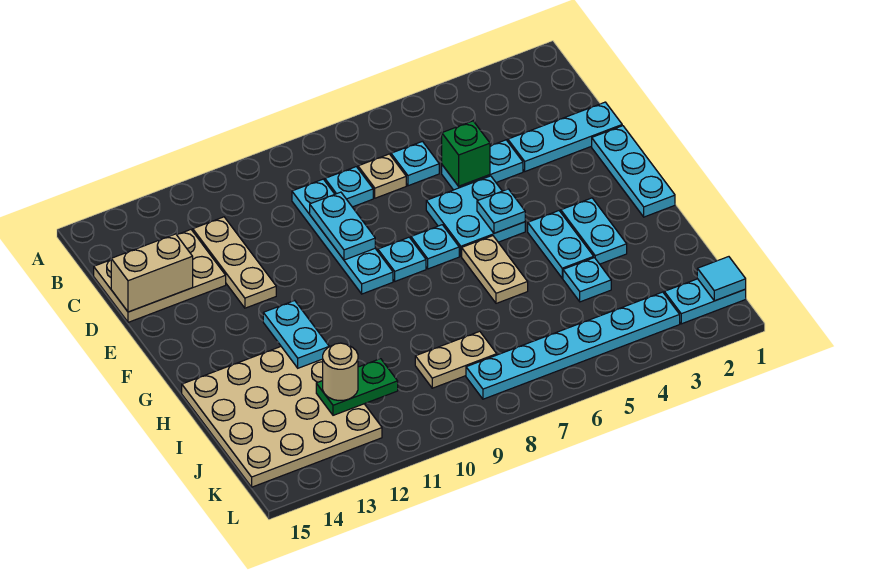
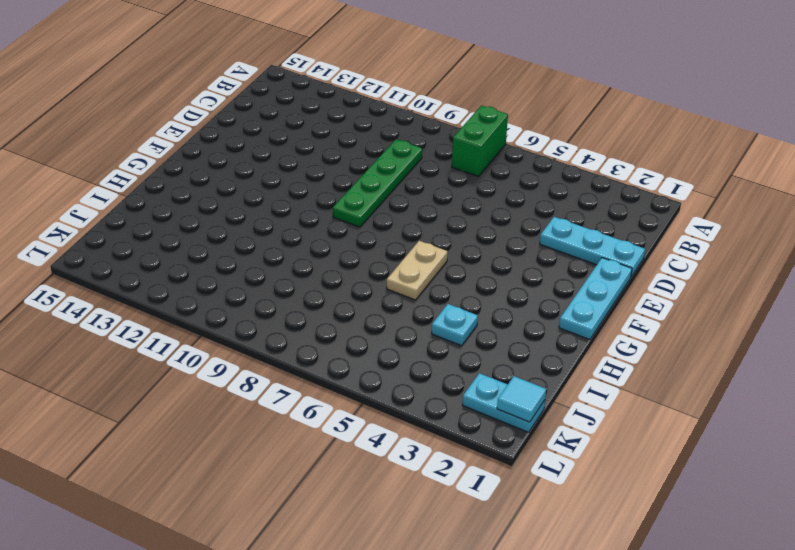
green brick A7:B7 level 1 -> none
green plate C9:F9 level 1 -> cyan plate C9:F9 level 1
none -> cyan plate C6 level 1
none -> tan plate C7 level 1
none -> cyan plate C8 level 1

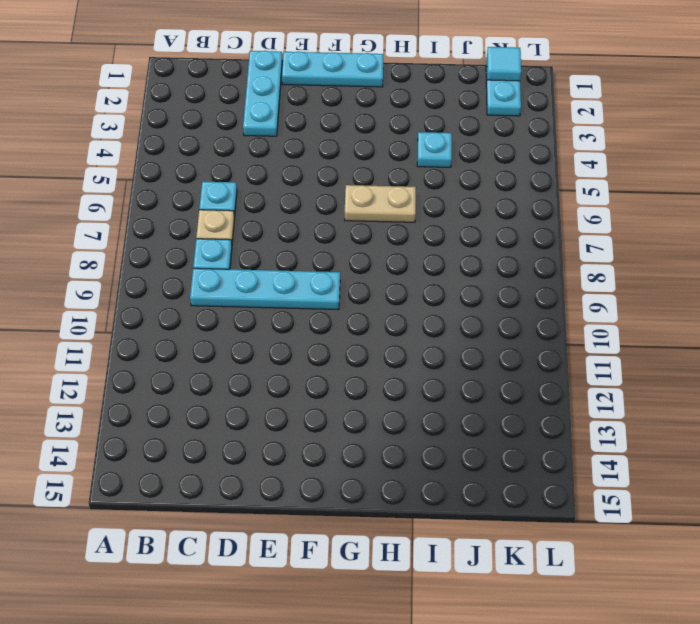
none -> tan plate C12:E12 level 1
none -> tan plate C13:D15 level 1
none -> cyan plate D4:D5 level 1

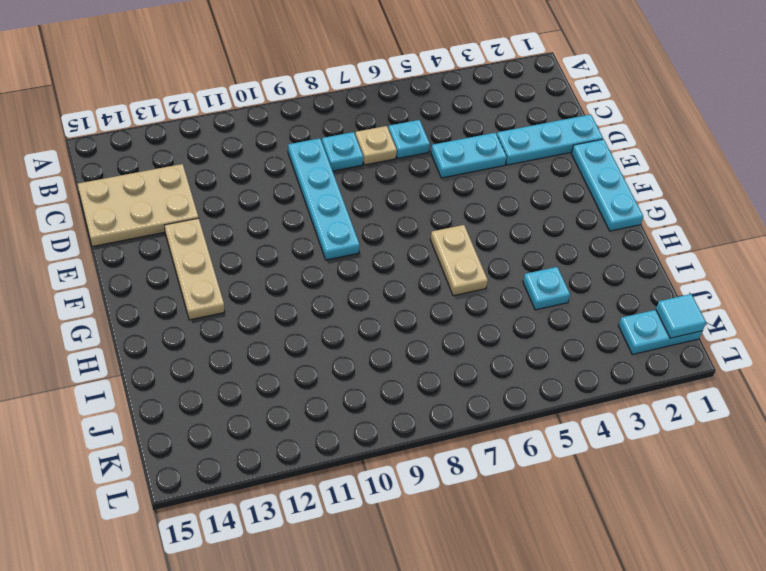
tan plate E13:G13 level 1 -> tan plate C12:E12 level 1
none -> cyan plate E5:F6 level 1
none -> cyan plate F7 level 1
none -> cyan plate F8 level 1

